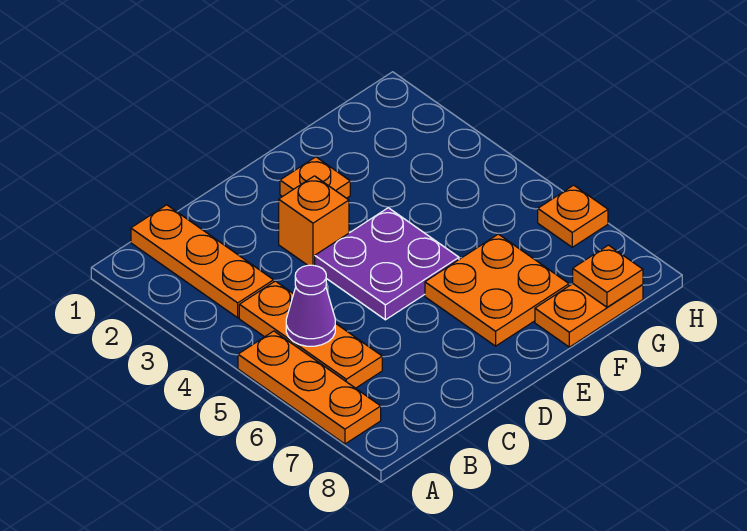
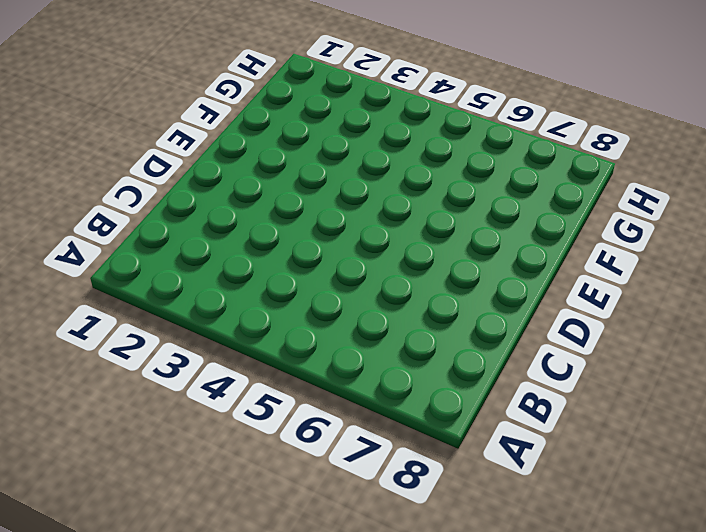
none -> orange plate A5:A7 level 1
none -> orange plate B1:B3 level 1

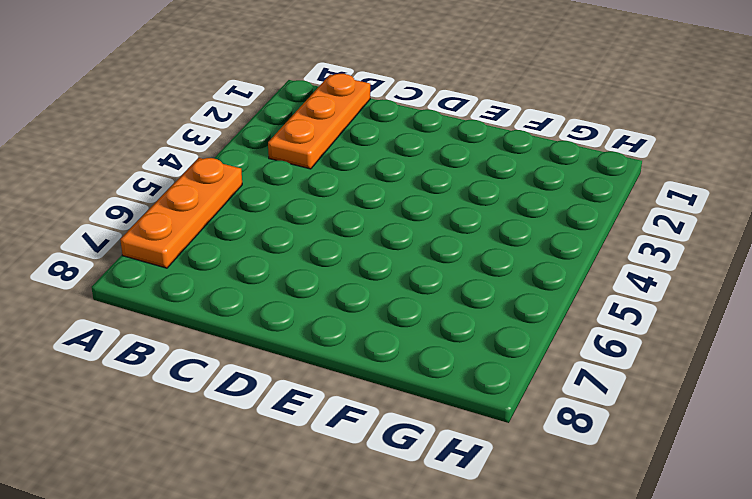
none -> orange plate B4:B6 level 1
none -> orange brick D3 level 1

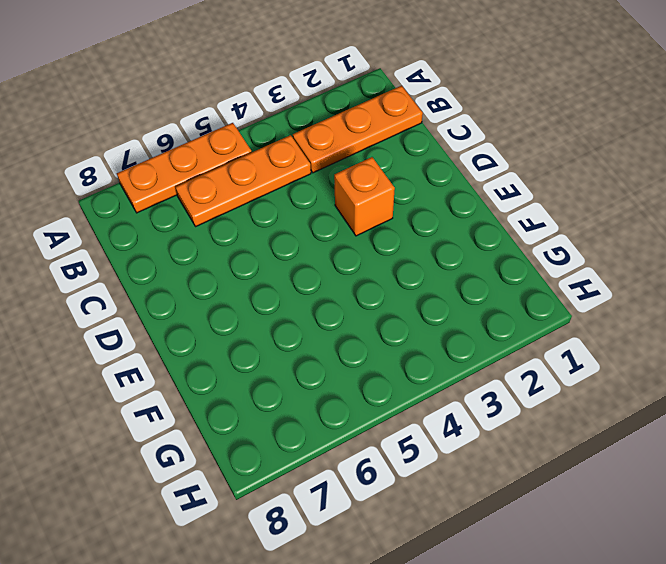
none -> purple plate D4:E5 level 1
none -> orange plate E2 level 1

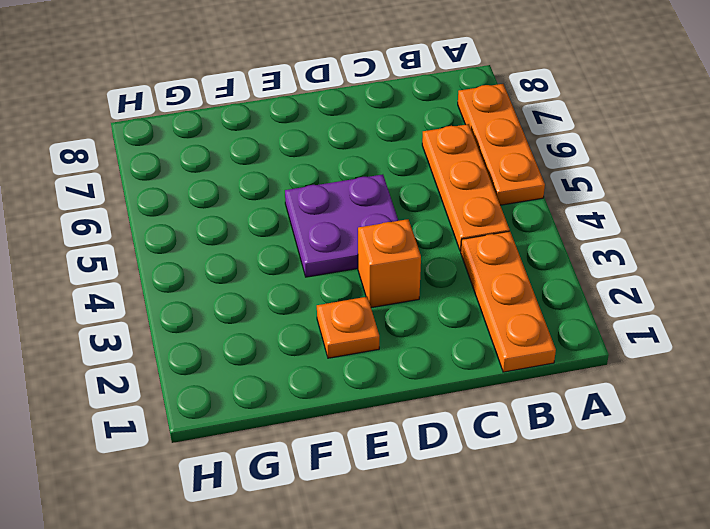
none -> orange plate E6:F7 level 1
none -> orange plate F8:G8 level 1

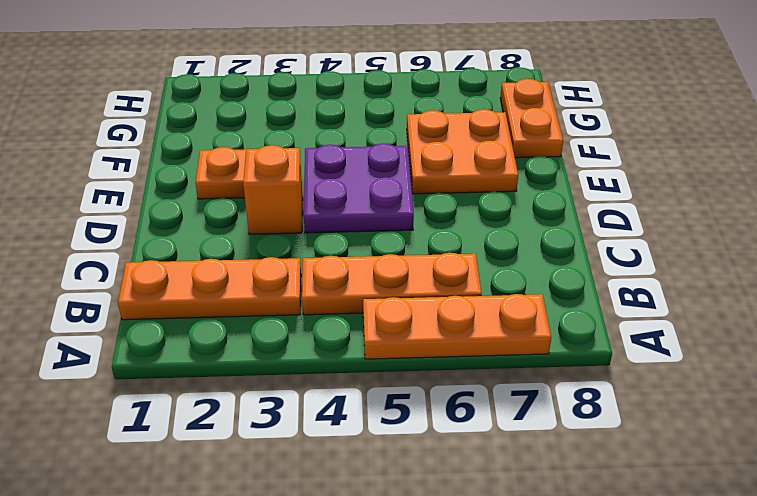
none -> orange plate H6 level 1
none -> purple cone B5 level 2

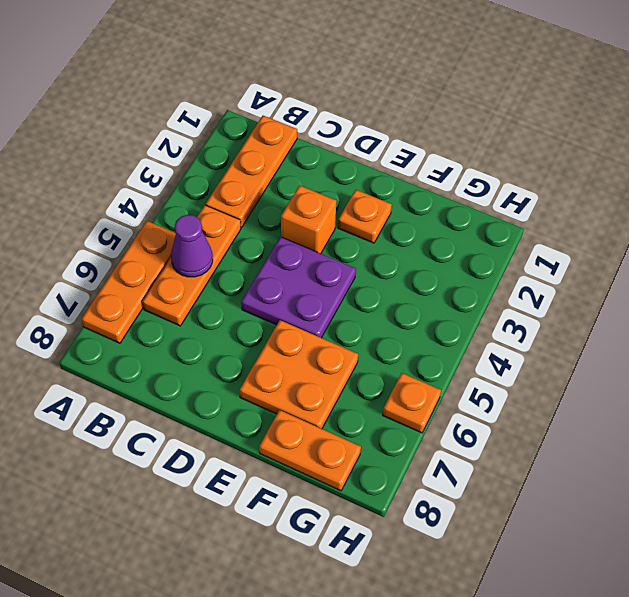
none -> orange plate G8 level 2

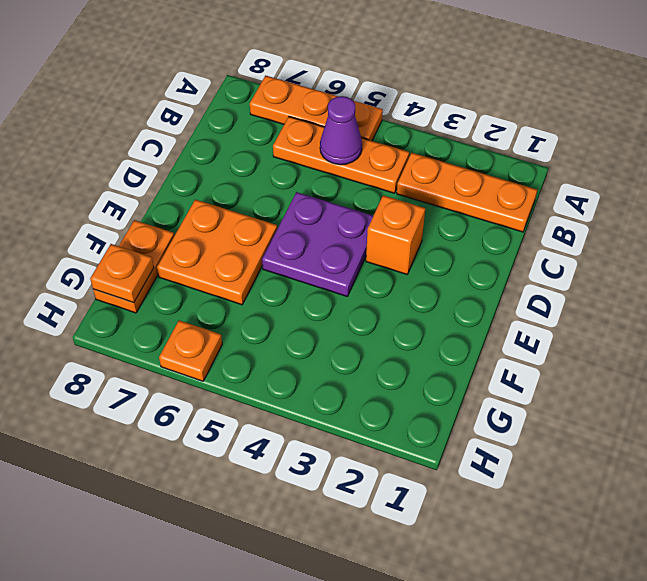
none -> orange plate E2 level 1

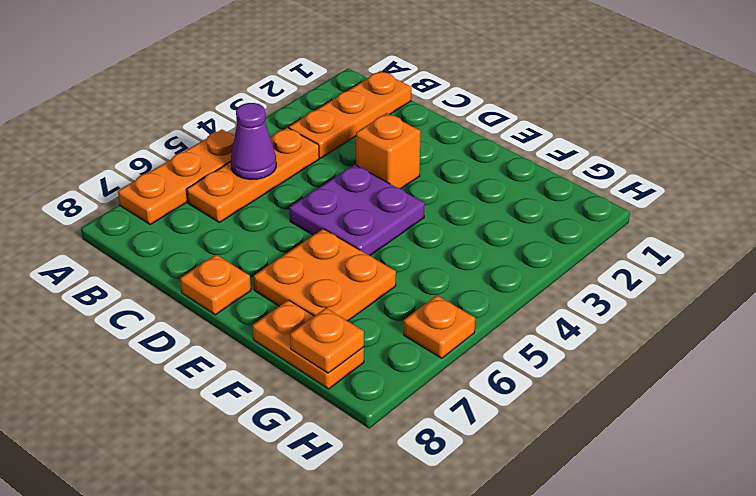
orange plate D8 level 1 -> orange plate E2 level 1

